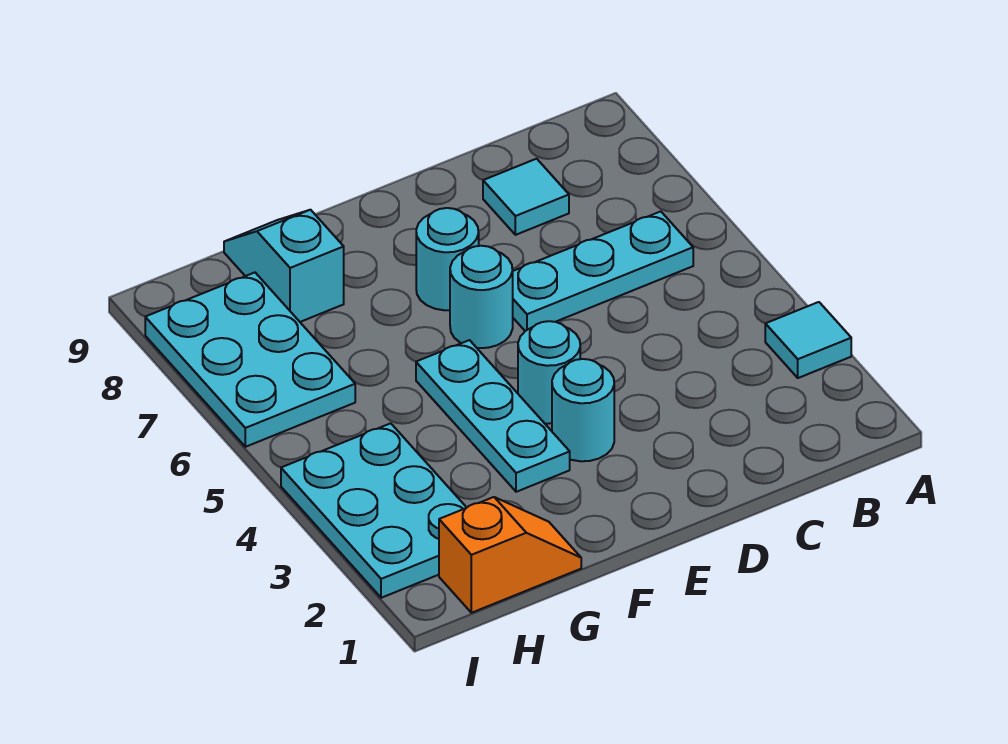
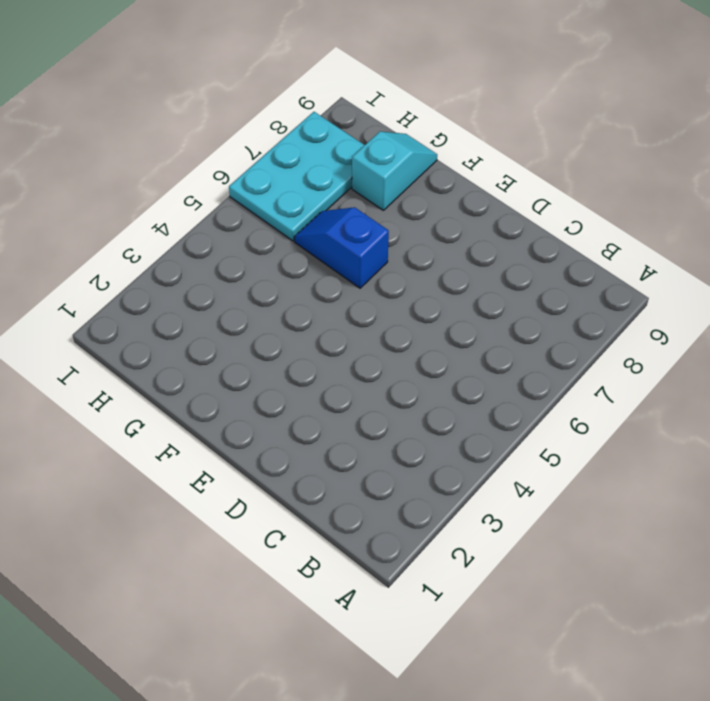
blue slope F6:G6 level 1 top F -> none
none -> cyan tile A3 level 1
none -> cyan plate B6:D6 level 1
none -> cyan tile C8 level 1

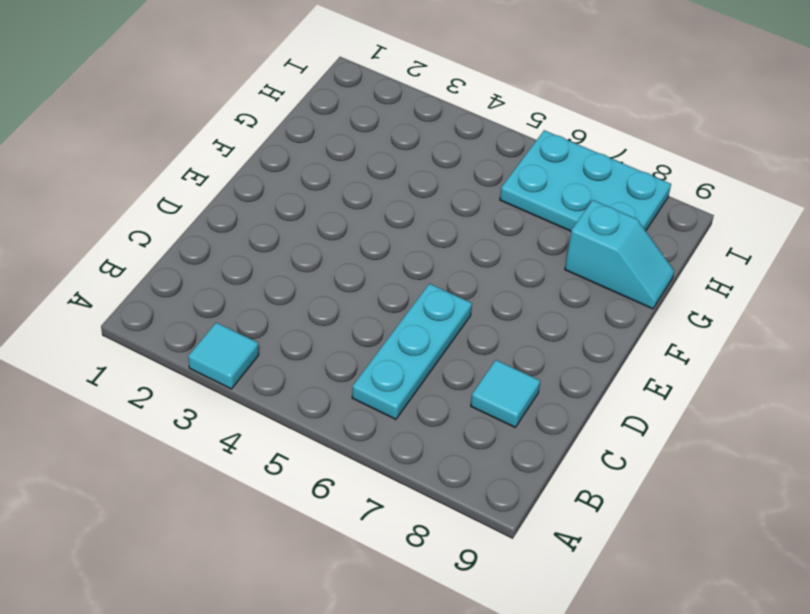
none -> cyan round brick E3 level 1
none -> cyan round brick E4 level 1
none -> cyan round brick E6 level 1

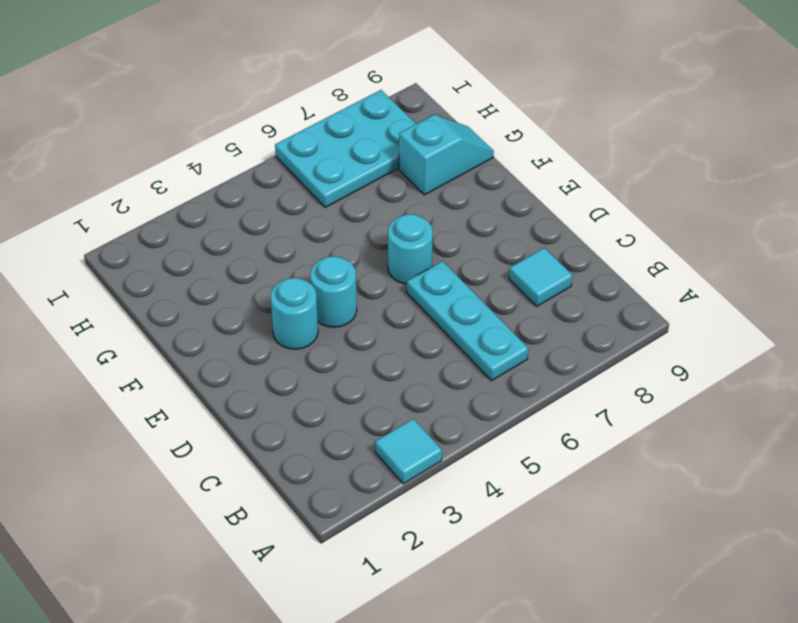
none -> cyan round brick E7 level 1
none -> cyan plate F3:F5 level 1
none -> orange slope G1:H1 level 1 top H

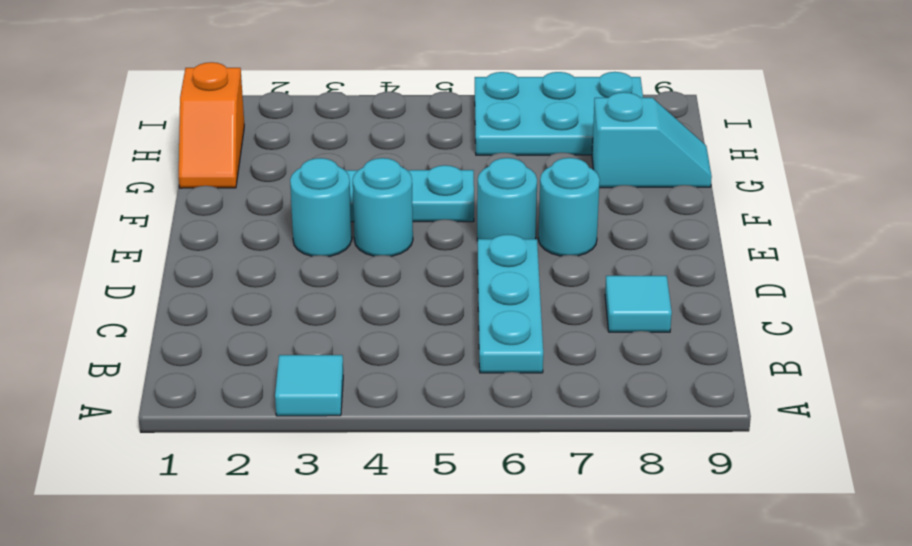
none -> cyan plate H2:I4 level 1

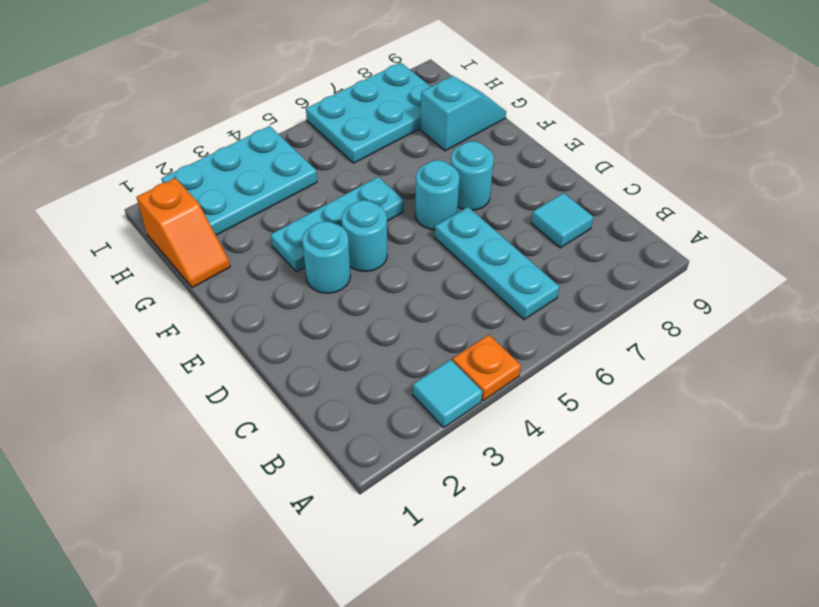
orange plate A4 level 1 -> none

